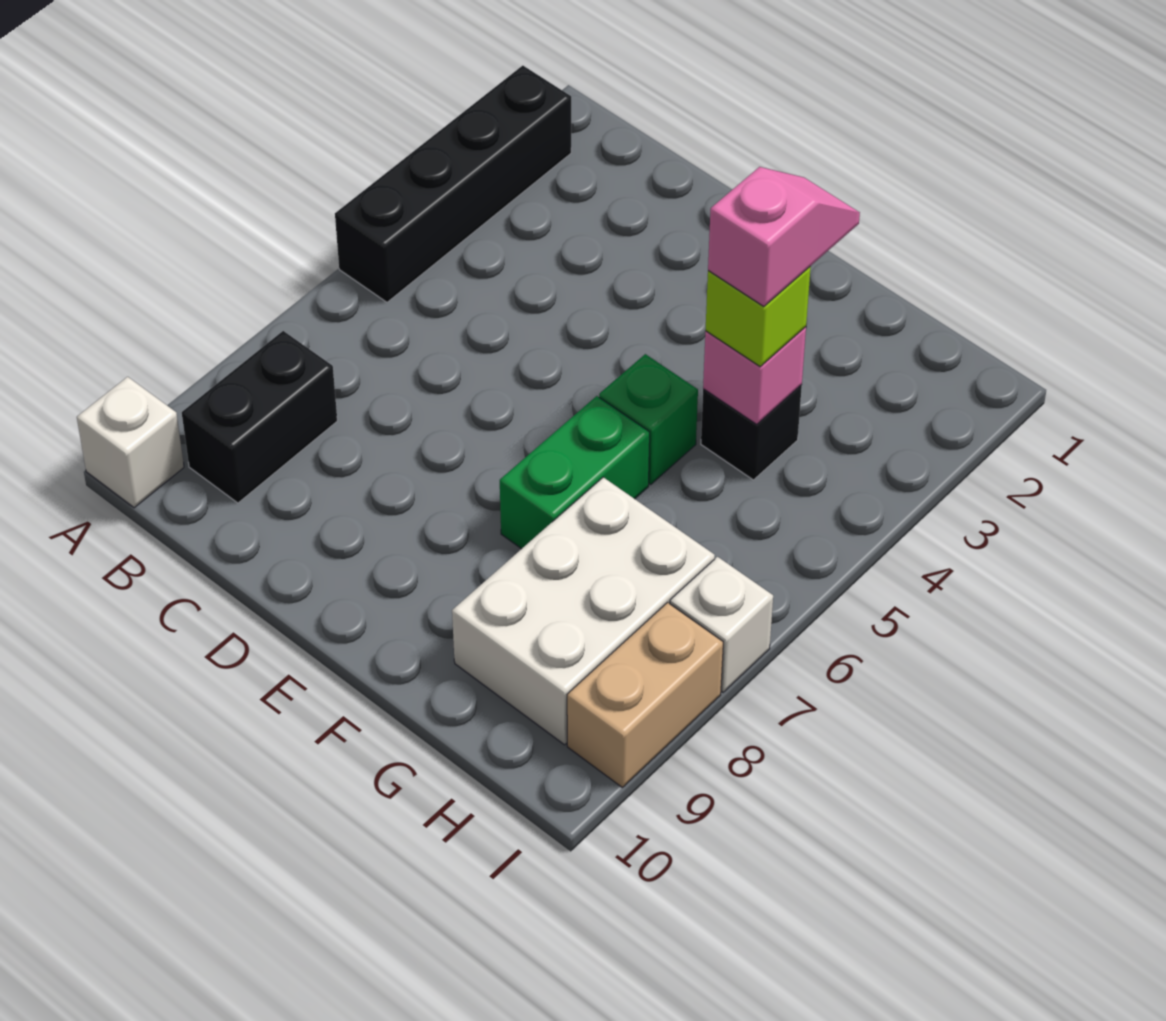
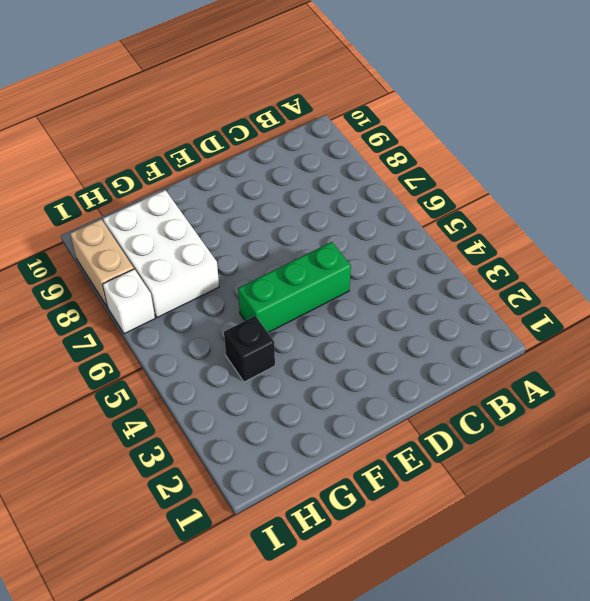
green brick D5:F5 level 1 -> green brick F5 level 1
none -> black brick A2:A5 level 1
none -> white brick A10 level 1
none -> black brick B8:B9 level 1

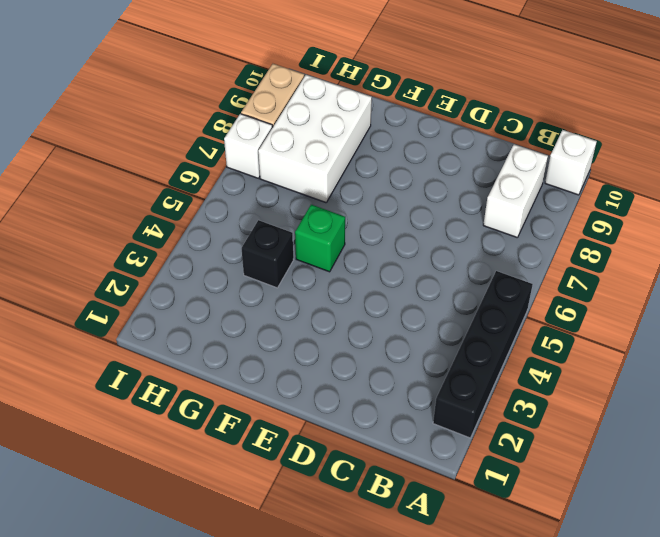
white brick B8:B9 level 1 -> black brick B8:B9 level 1
none -> green brick F6:F7 level 1
none -> pink brick G4 level 2
none -> lime brick G4 level 3

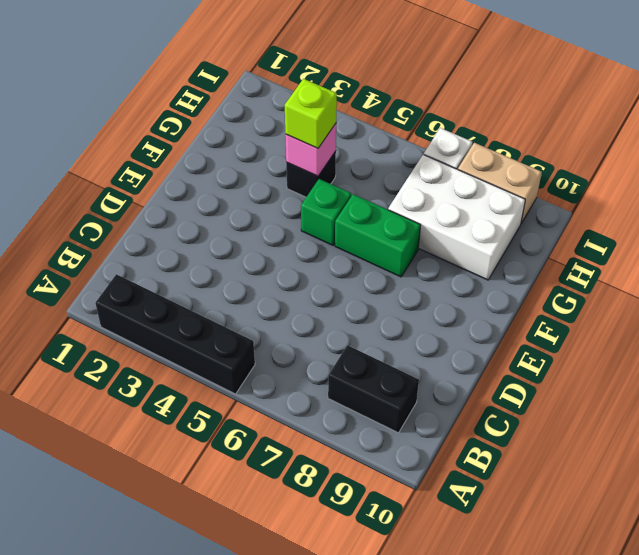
none -> white brick A10 level 1
none -> pink slope G3:G4 level 4 top 4

